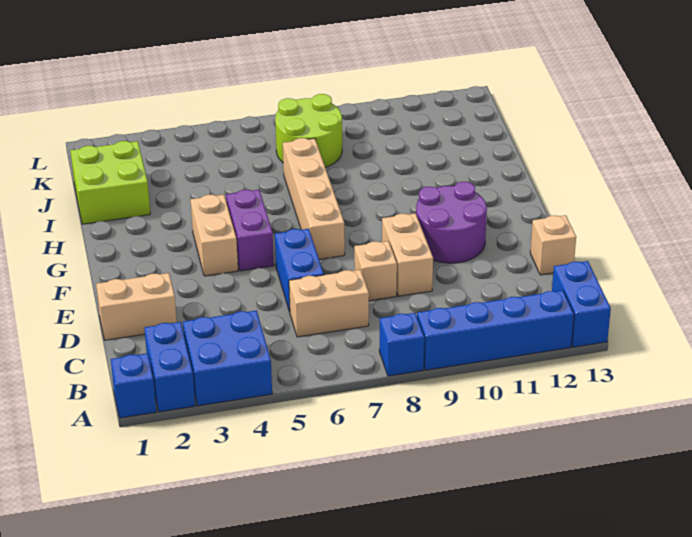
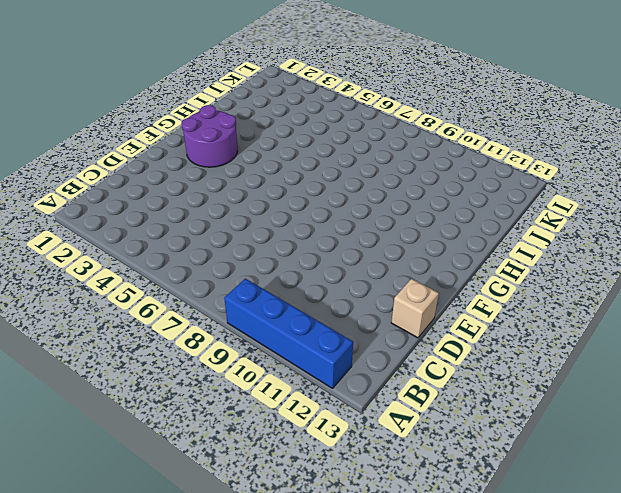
purple round brick F2:G3 level 1 -> purple round brick E10:F11 level 1
none -> blue brick A1 level 1
none -> blue brick A2:B2 level 1
none -> blue brick A3:B4 level 1

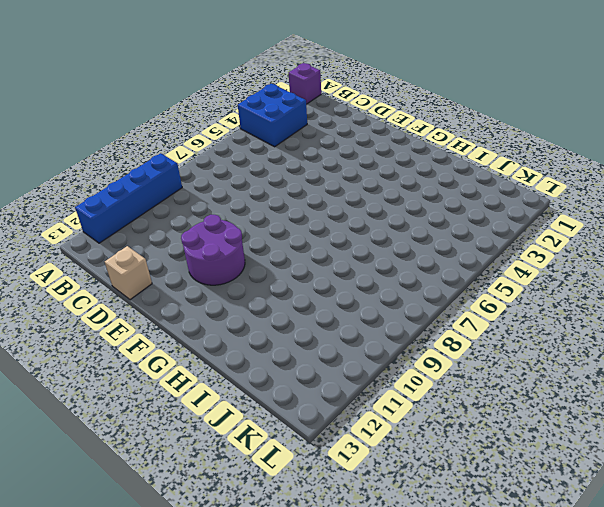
purple brick A1 level 1 -> blue brick A1 level 1
none -> blue brick A2:B2 level 1
none -> blue brick A8 level 1
none -> blue brick A13:B13 level 1

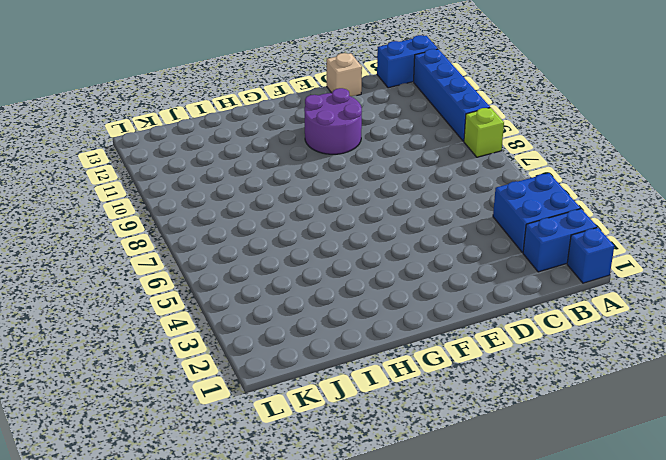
lime brick A8 level 1 -> blue brick A8 level 1
none -> tan brick C6:C7 level 1
none -> tan brick D1:D2 level 1
none -> blue brick D6:E6 level 1

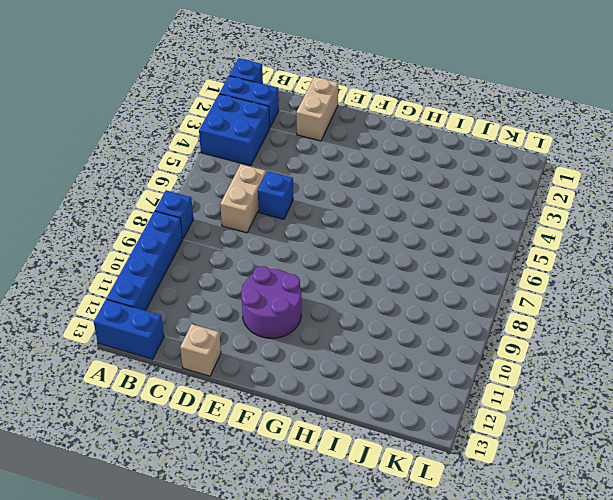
blue brick D6 level 1 -> blue brick D6:E6 level 1
none -> tan brick D8 level 1
none -> tan brick D9:E9 level 1
none -> tan brick F4:G4 level 1

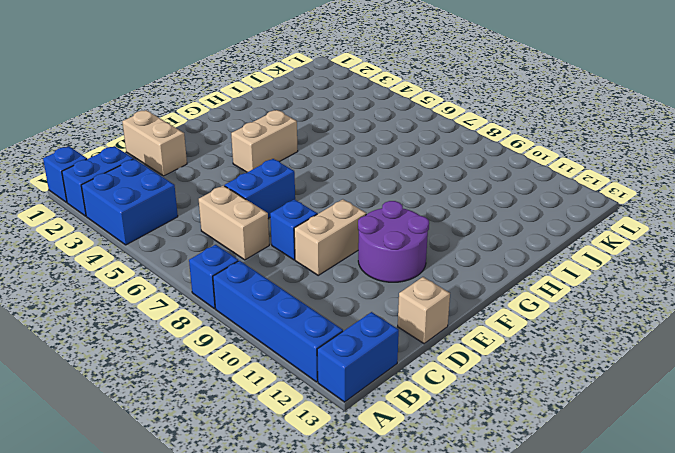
blue brick D8 level 1 -> tan brick D8 level 1
none -> purple brick F5:G5 level 1
none -> tan brick F7:I7 level 1
none -> lime brick I1:J2 level 1

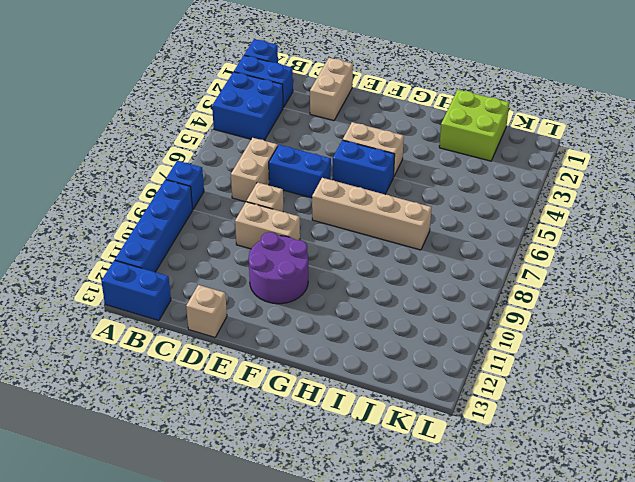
blue brick F5:G5 level 1 -> purple brick F5:G5 level 1
none -> lime round brick J7:K8 level 1

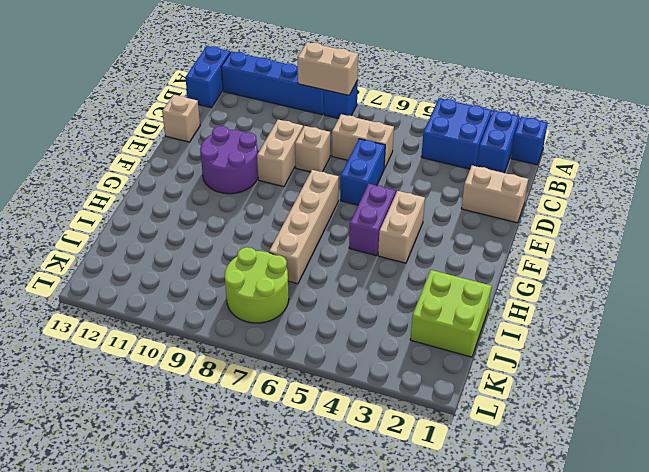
tan brick A8:A9 level 2 -> none

